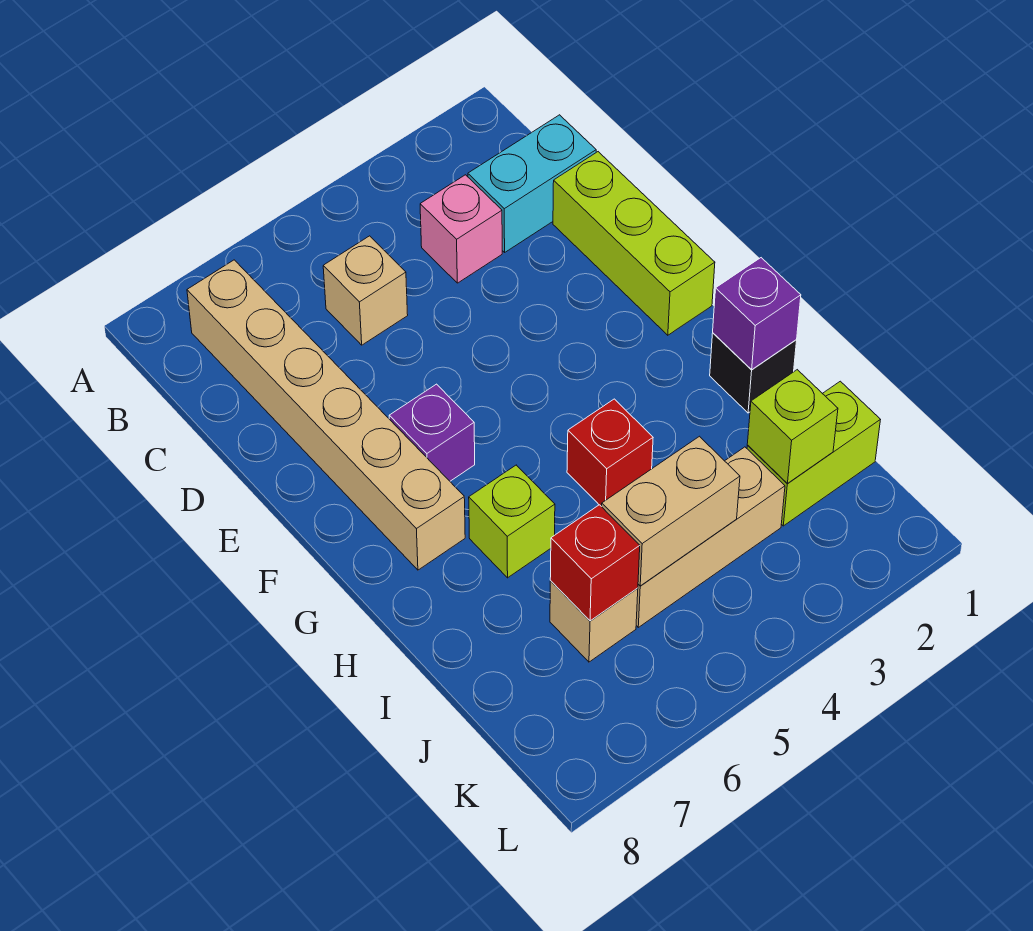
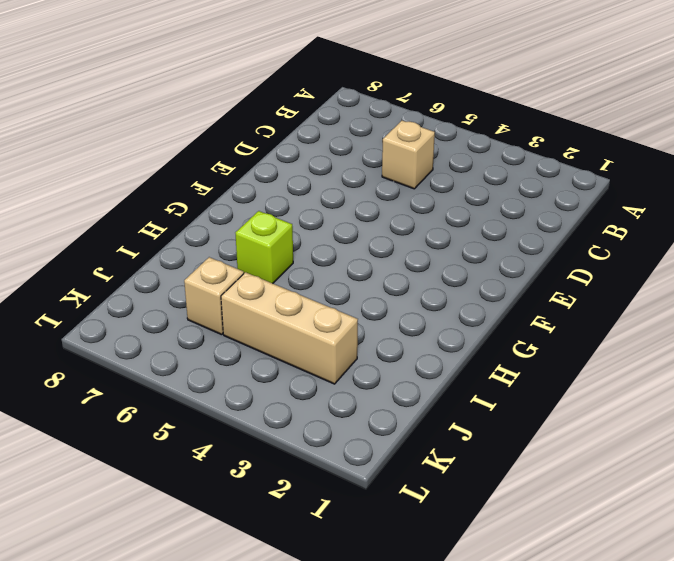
none -> tan brick B7:G7 level 1
none -> cyan brick C1:C2 level 1
none -> pink brick C3 level 1

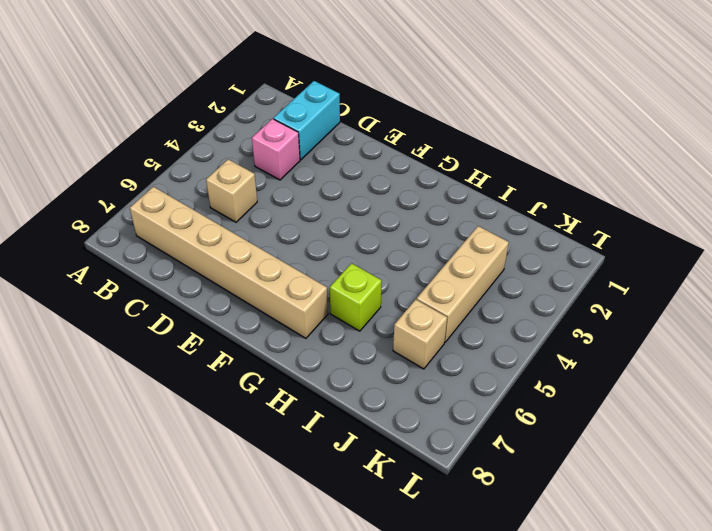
none -> lime brick D1:F1 level 1
none -> purple brick F6 level 1
none -> black brick H1 level 1

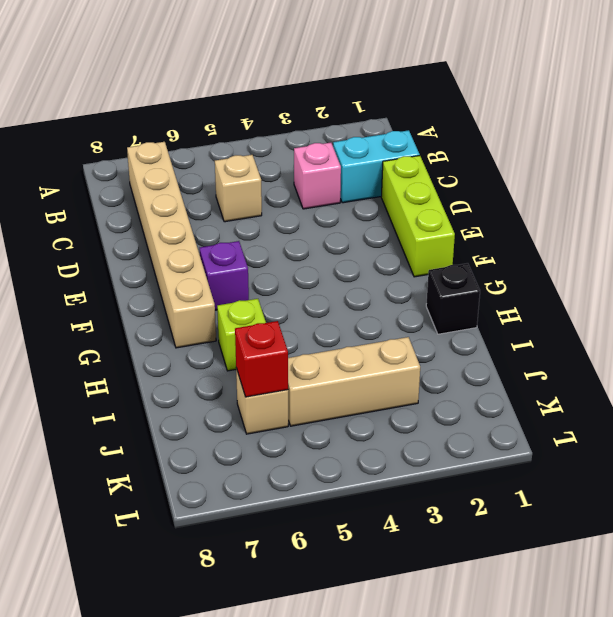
none -> red brick H4 level 1
none -> lime brick J1:J2 level 1
none -> purple brick H1 level 2

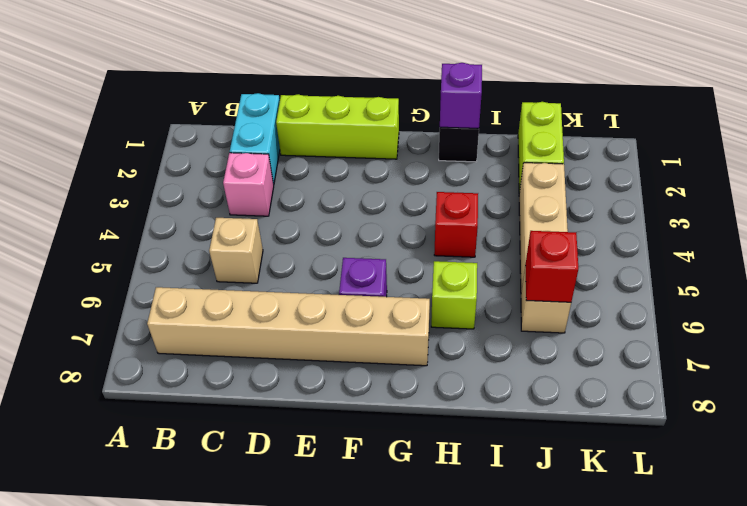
none -> lime brick J2 level 2
none -> tan brick J4:J5 level 2

